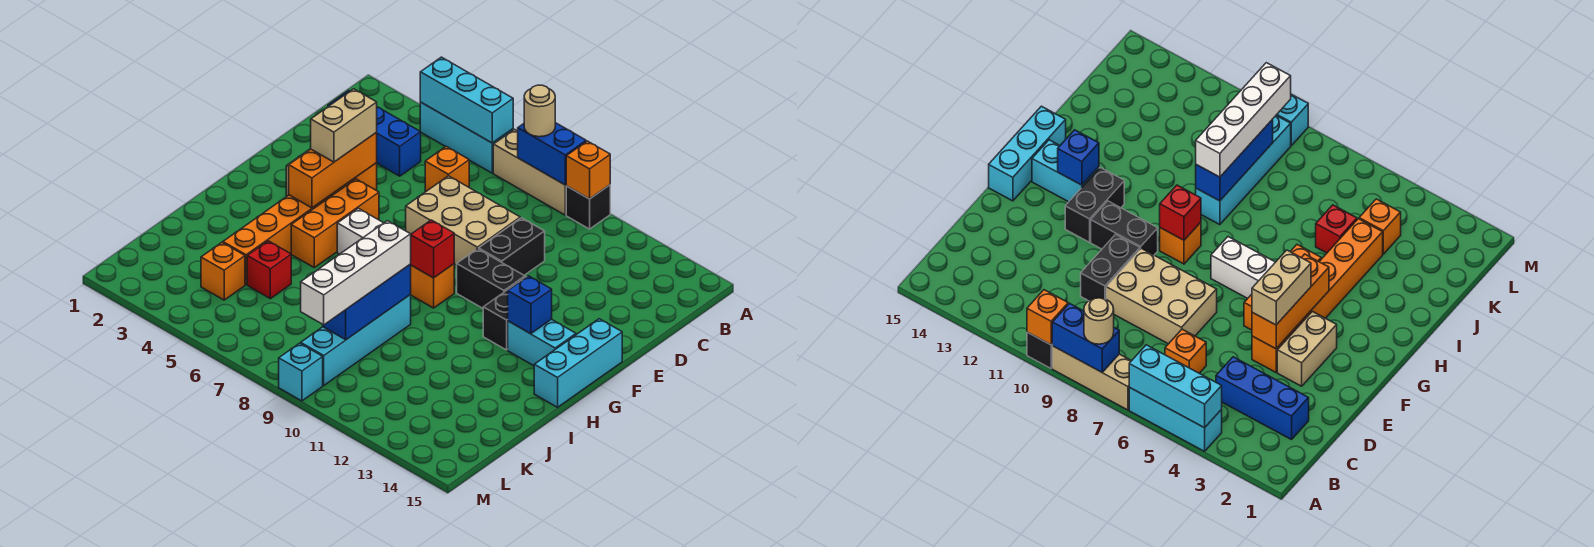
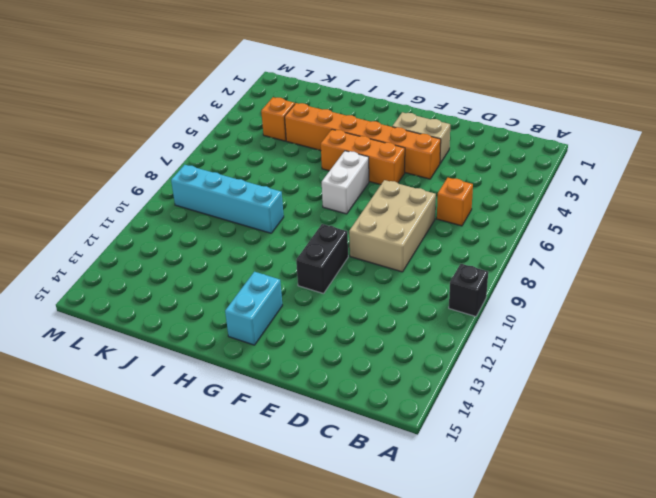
none -> cyan brick A4:A6 level 1
none -> tan brick A7:A9 level 1
none -> blue brick C2:C4 level 1
none -> black brick D10:E10 level 1

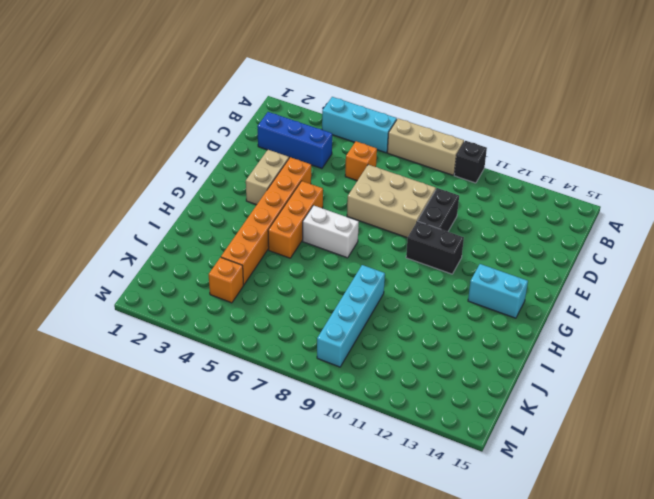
none -> black brick F12:G12 level 1
none -> cyan brick F15:H15 level 1
none -> orange brick G9 level 1
none -> red brick J5 level 1

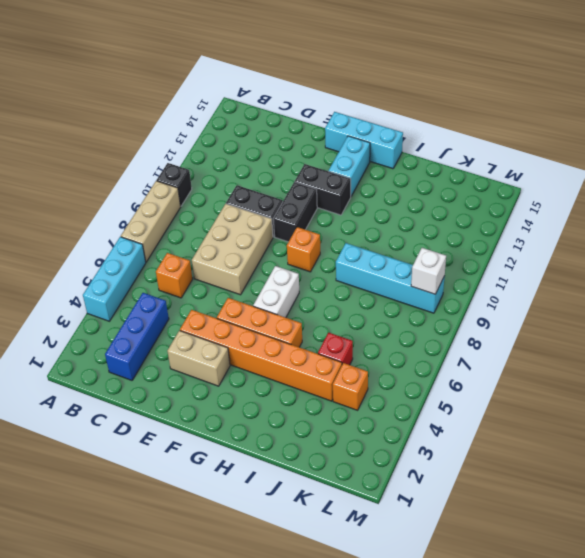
white brick L9 level 2 -> none
none -> cyan brick M9 level 1
none -> cyan brick A4:A6 level 2
none -> blue brick A8:A9 level 2
none -> orange brick A10 level 2

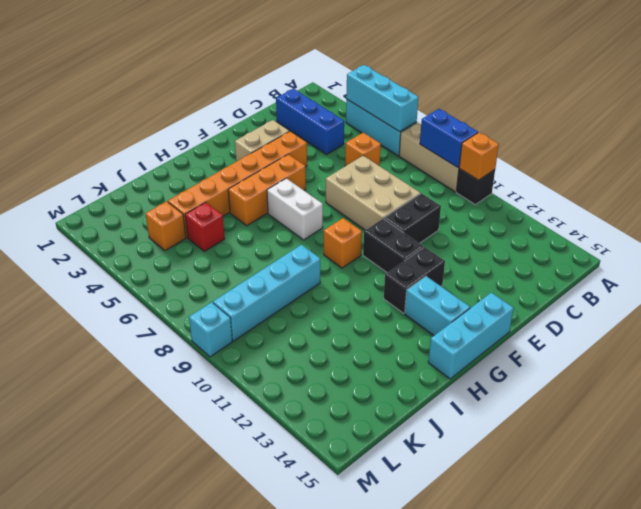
none -> orange brick E4:G4 level 2
none -> red brick G9 level 2
none -> blue brick G13 level 2
none -> blue brick I9:K9 level 2

